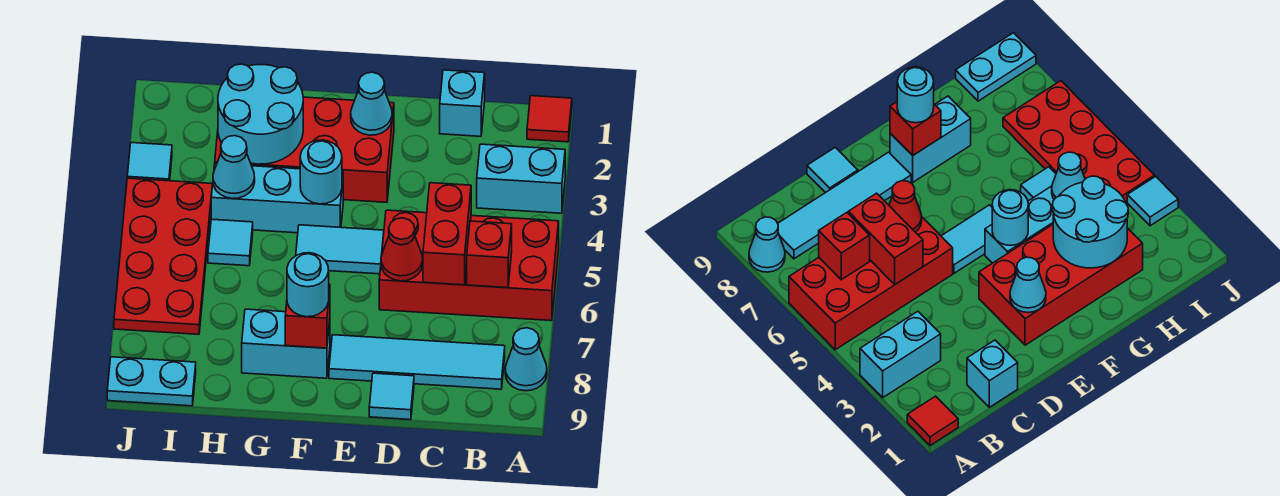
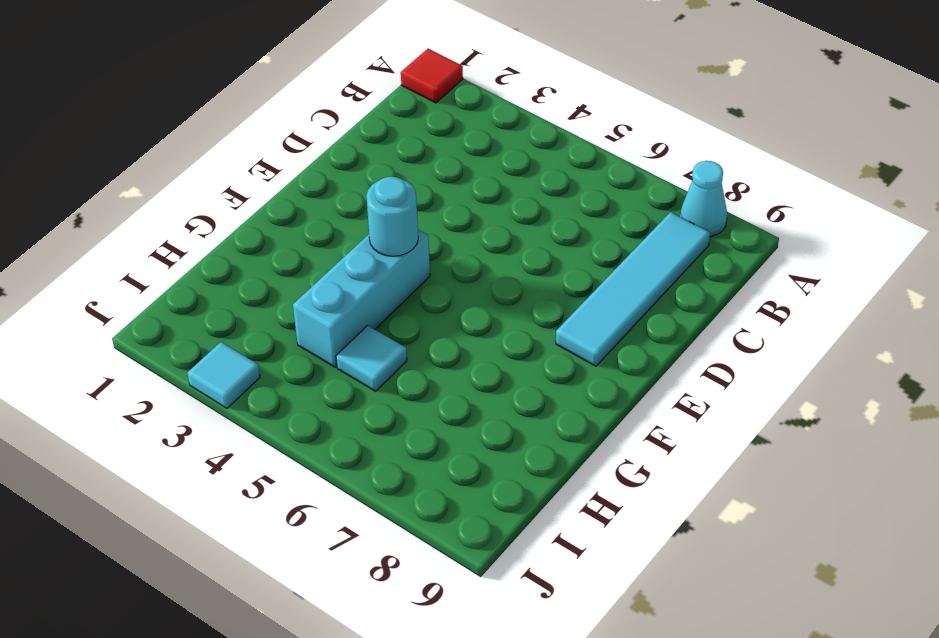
none -> cyan brick A3:B3 level 1
none -> red brick A5:D6 level 1
none -> cyan brick C1 level 1

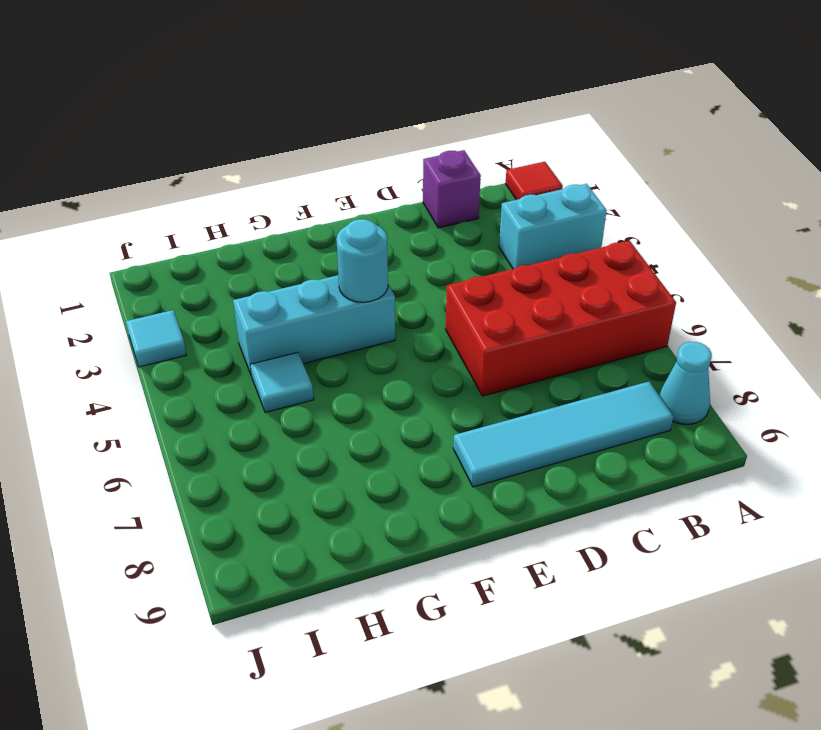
purple brick C1 level 1 -> cyan brick C1 level 1
none -> cyan tile D9 level 1
none -> red brick E2:H3 level 1
none -> cyan tile E5:F5 level 1

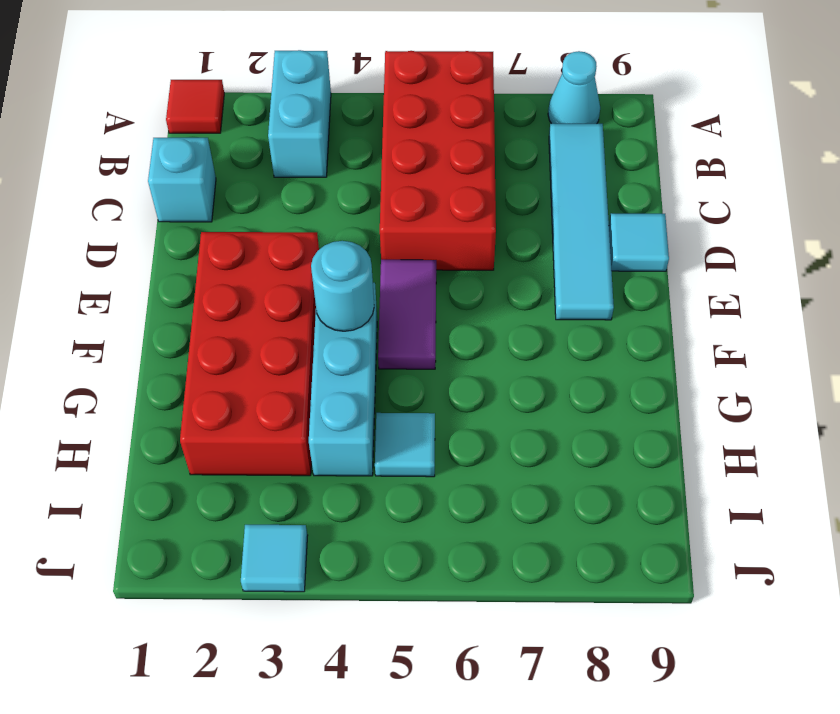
purple tile E5:F5 level 1 -> cyan tile E5:F5 level 1
none -> cyan brick F8:G8 level 1
none -> red plate I4:J7 level 1
none -> cyan plate I9:J9 level 1

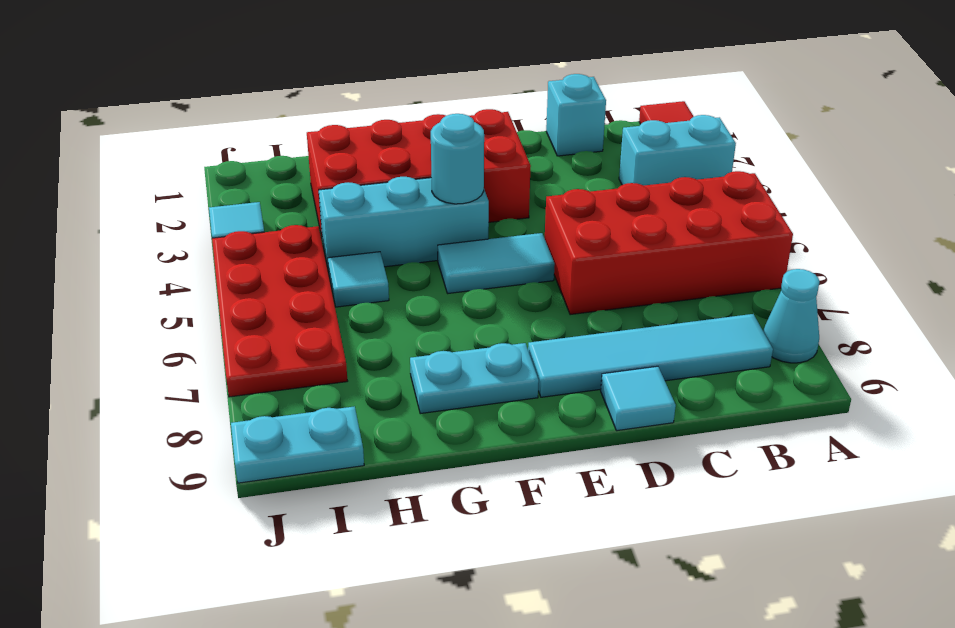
cyan plate F8:G8 level 1 -> cyan brick F8:G8 level 1
none -> red brick B6 level 2
none -> red brick C5:C6 level 2
none -> red cone D6 level 2

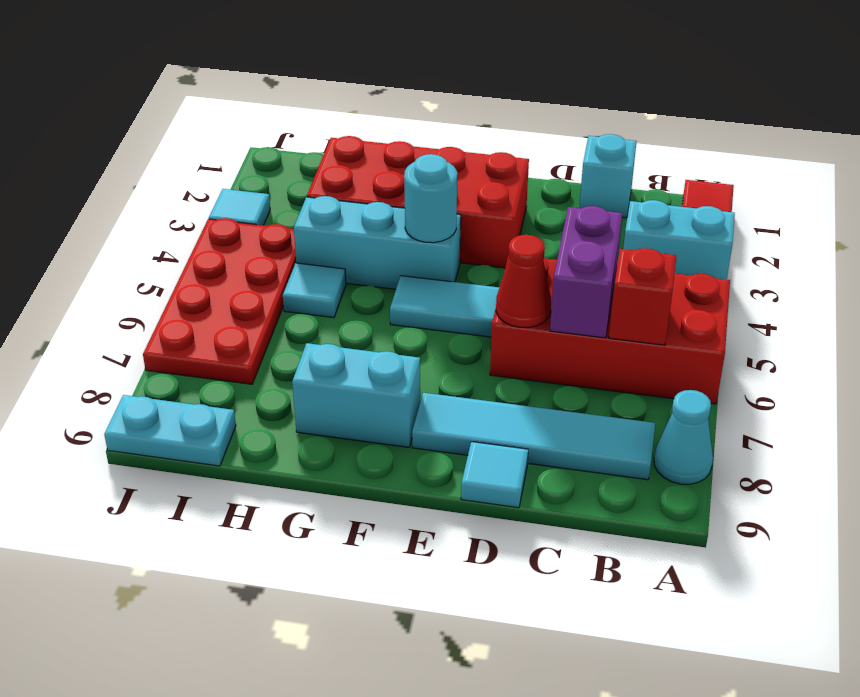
purple brick C5:C6 level 2 -> red brick C5:C6 level 2
none -> cyan cone E2 level 2
none -> red brick F8 level 2
none -> cyan round brick G2:H3 level 2

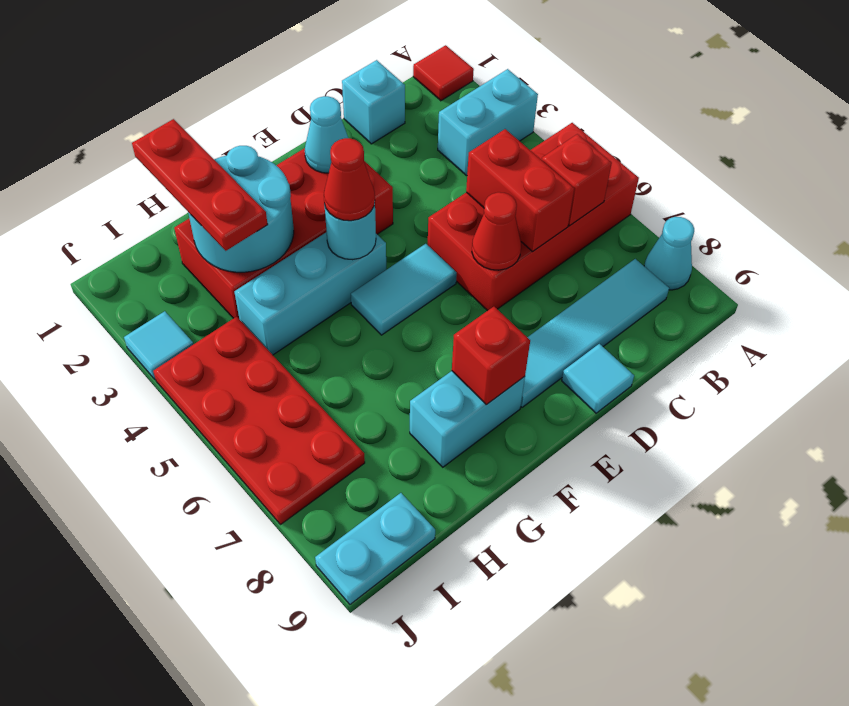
red cone F4 level 3 -> none
red plate H1:H3 level 3 -> none
none -> cyan tile H5 level 1
none -> cyan cone H4 level 2
none -> cyan round brick F8 level 3

